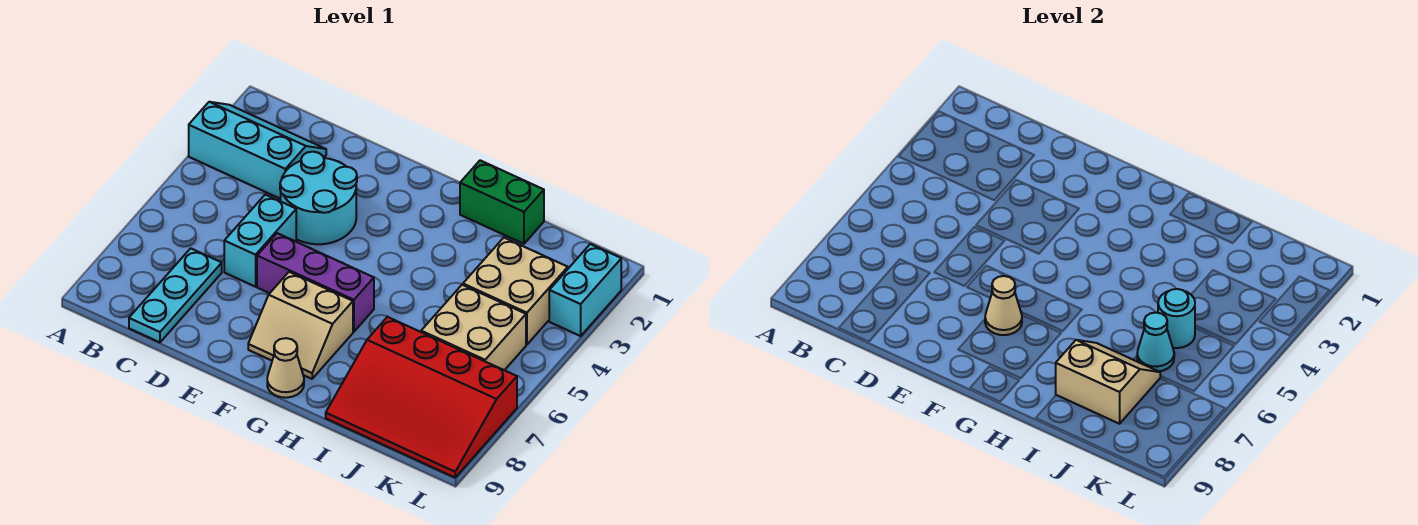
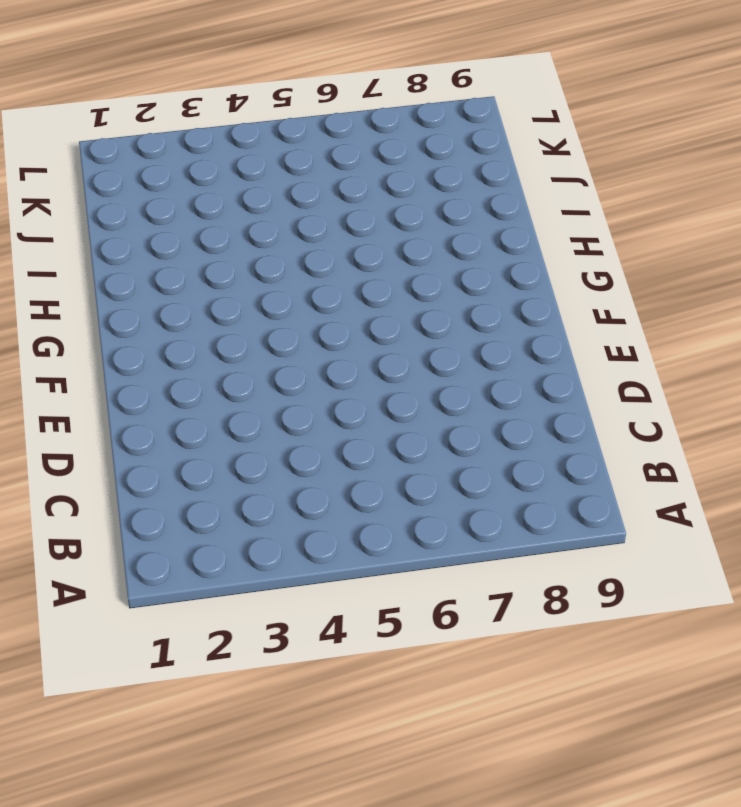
none -> cyan slope A2:C3 level 1 top 3
none -> cyan plate C7:C9 level 1
none -> cyan round brick D3:E4 level 1

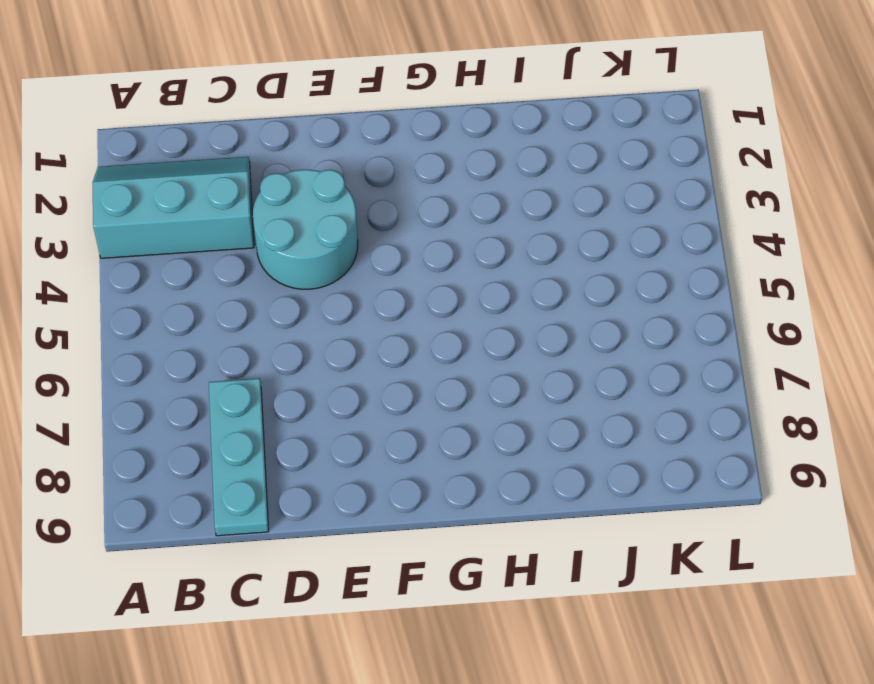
none -> cyan brick D5:D6 level 1
none -> purple brick E6:G6 level 1
none -> tan slope F7:G8 level 1 top 7

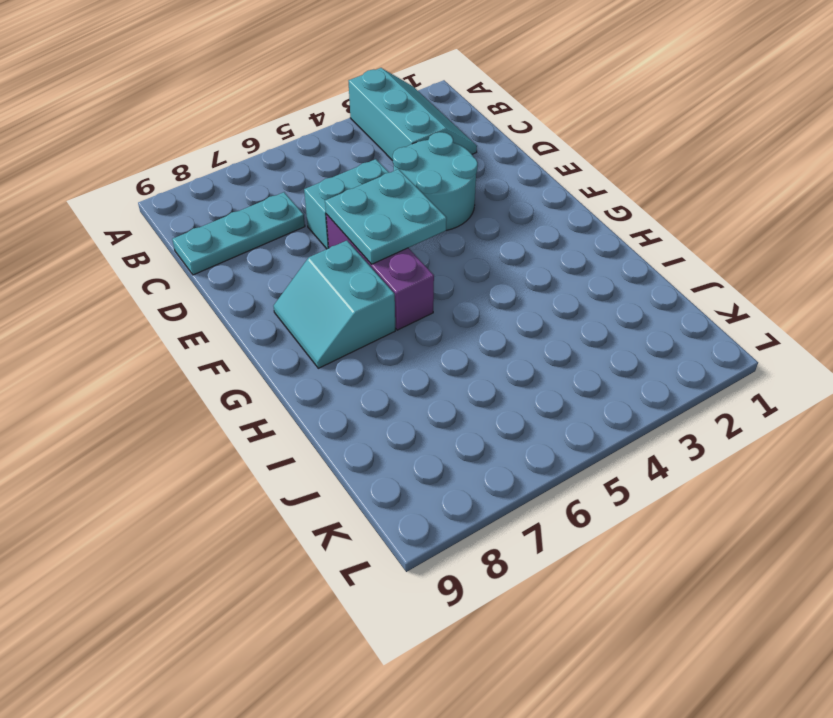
cyan plate E5:F6 level 2 -> none
cyan slope F7:G8 level 1 top 7 -> tan slope F7:G8 level 1 top 7
none -> tan cone G9 level 1
none -> green brick H1:I1 level 1
none -> red slope I7:L9 level 1 top 7

